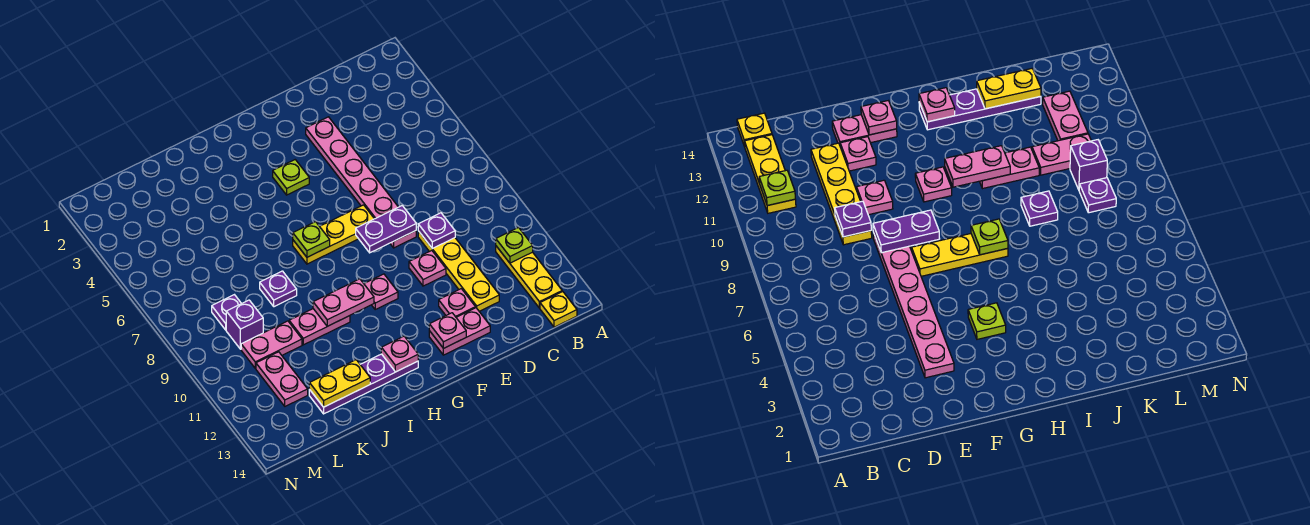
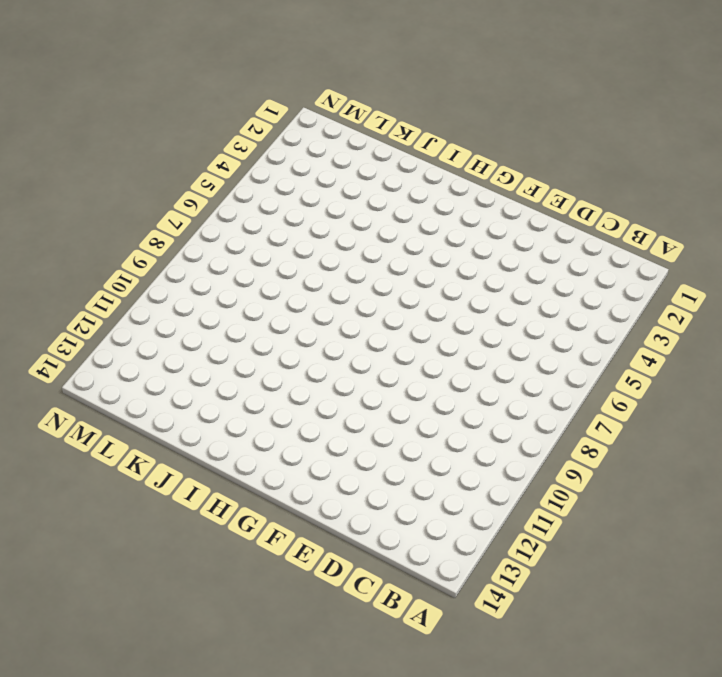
none -> yellow plate B11:B13 level 1
none -> yellow plate B14 level 1
none -> yellow plate D9:D12 level 1

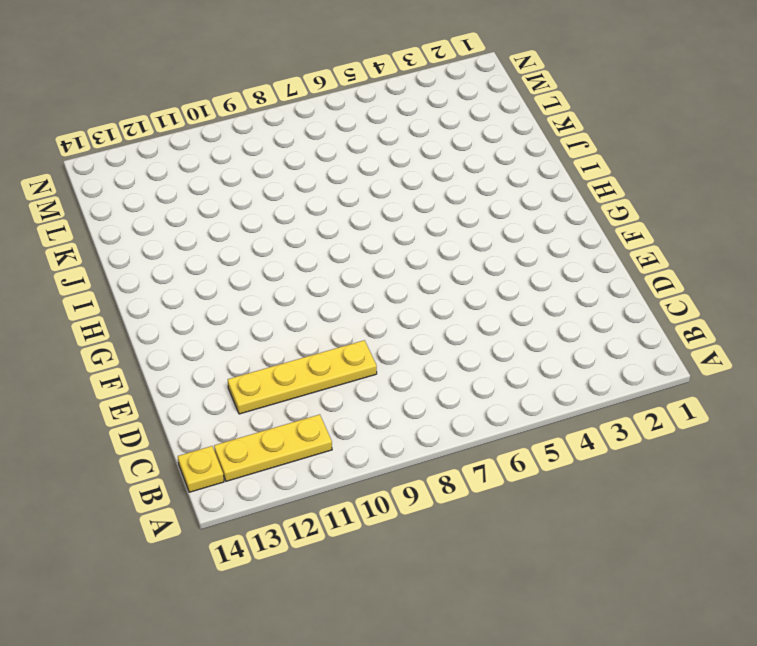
none -> pink plate E3:E8 level 1
none -> pink plate E10 level 1
none -> pink plate E12 level 1

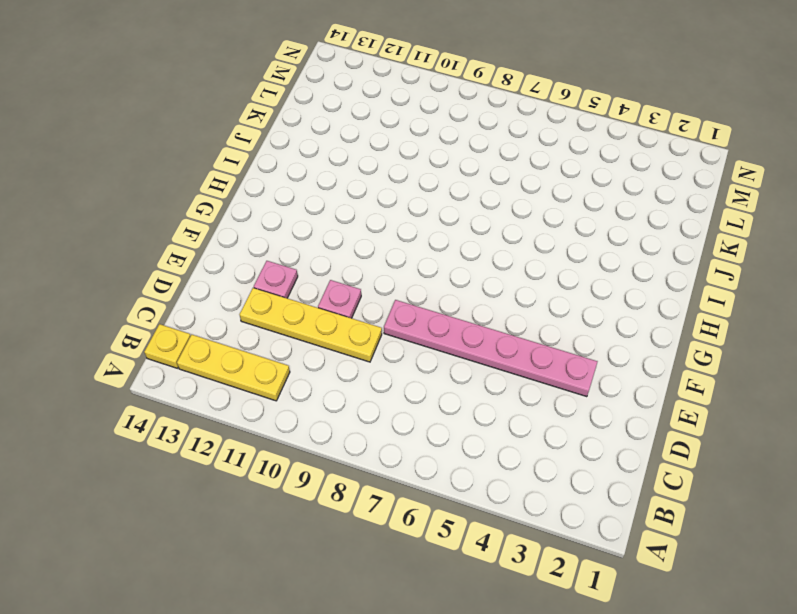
none -> pink plate E13:F13 level 1
none -> yellow plate F7:H7 level 1
none -> lime plate G4 level 1

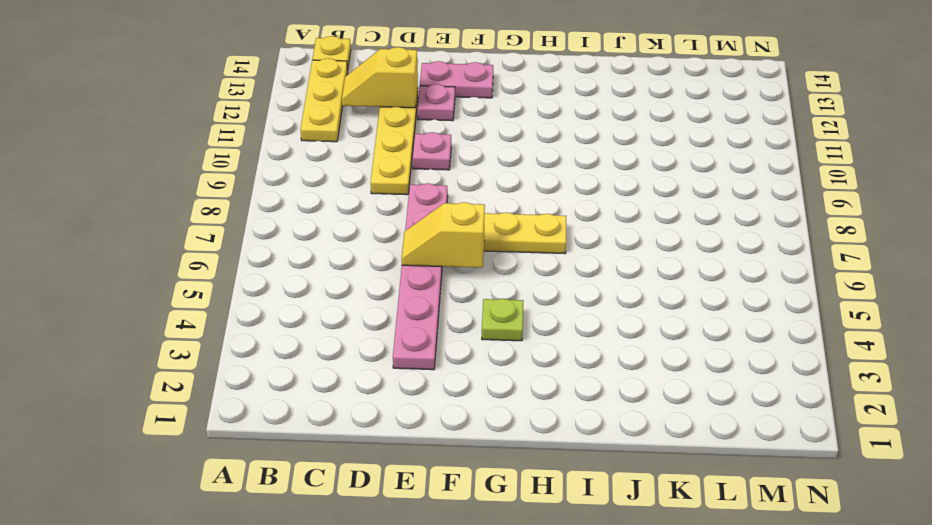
yellow slope C12:D12 level 2 top D -> none
yellow slope E6:F6 level 2 top F -> none
none -> pink plate G10 level 1
none -> purple plate H13:K13 level 1
none -> pink plate I10:J10 level 1

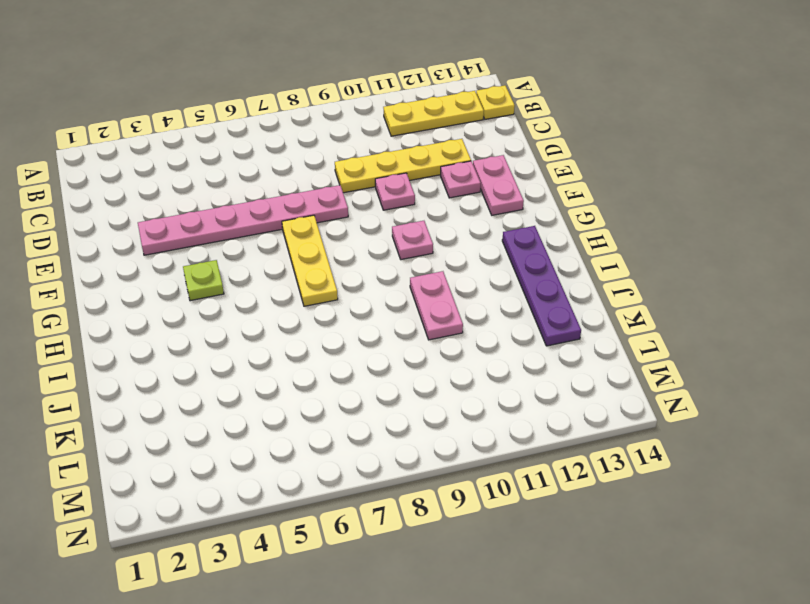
none -> purple plate J8 level 1
none -> pink plate K10:L10 level 1
none -> purple plate L8 level 1

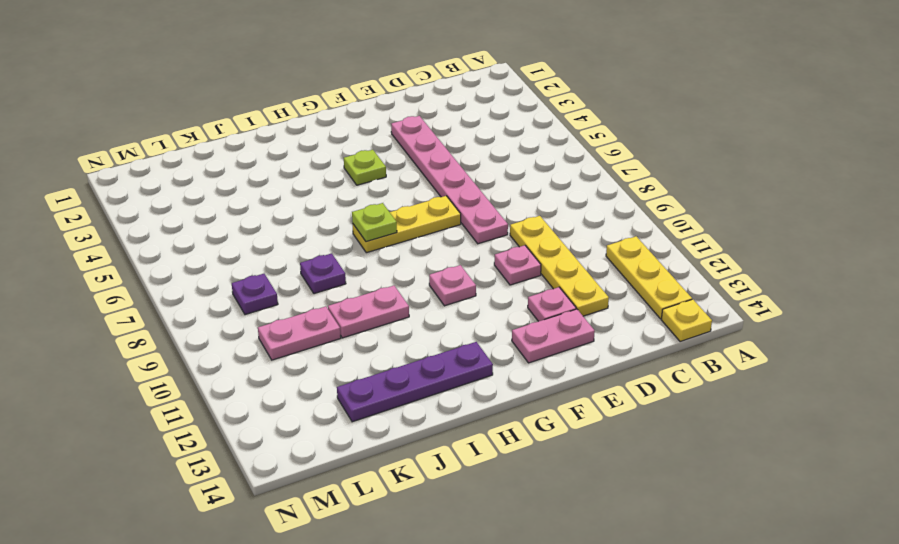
none -> purple brick L9 level 1
none -> pink plate L11:L12 level 1
none -> lime plate B11 level 2

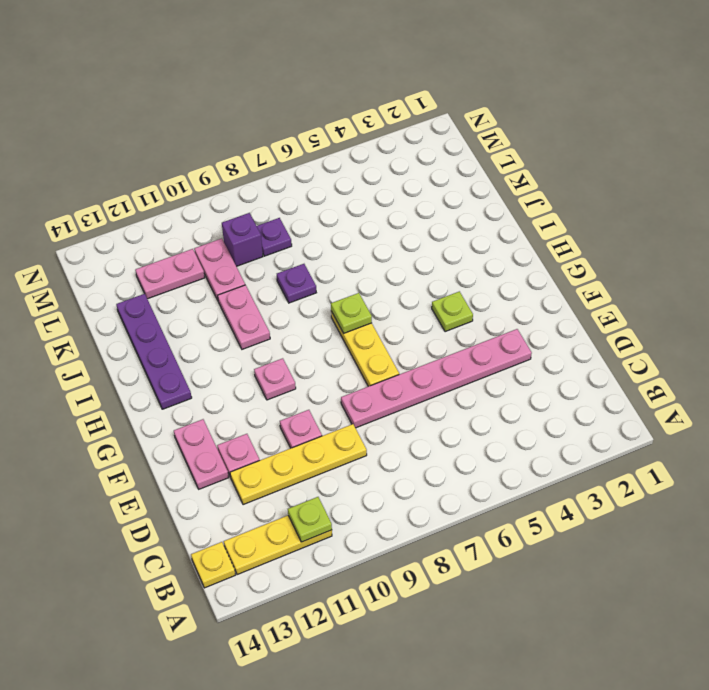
none -> purple plate D9 level 2
none -> purple plate E8:F8 level 2
none -> pink plate F13 level 2

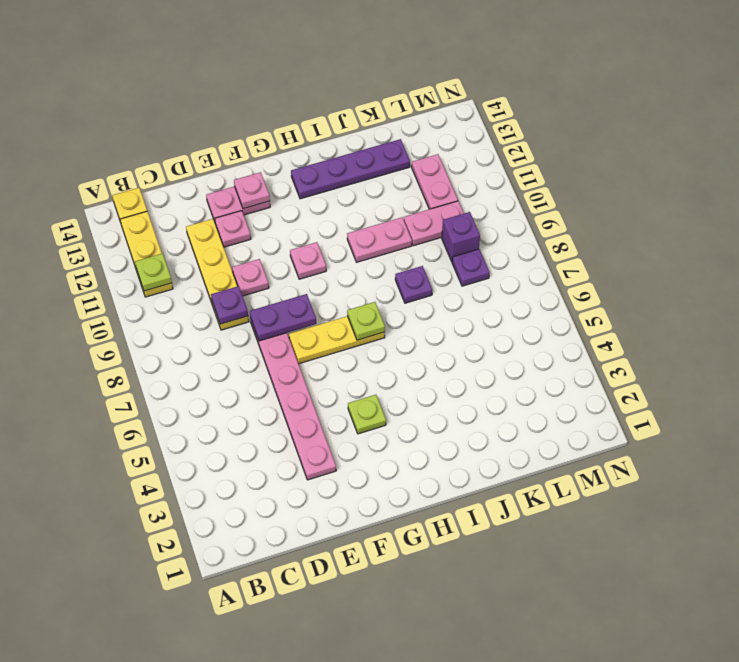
none -> pink plate H10:I10 level 2
none -> pink plate H13 level 2
none -> yellow plate J13:K13 level 2

